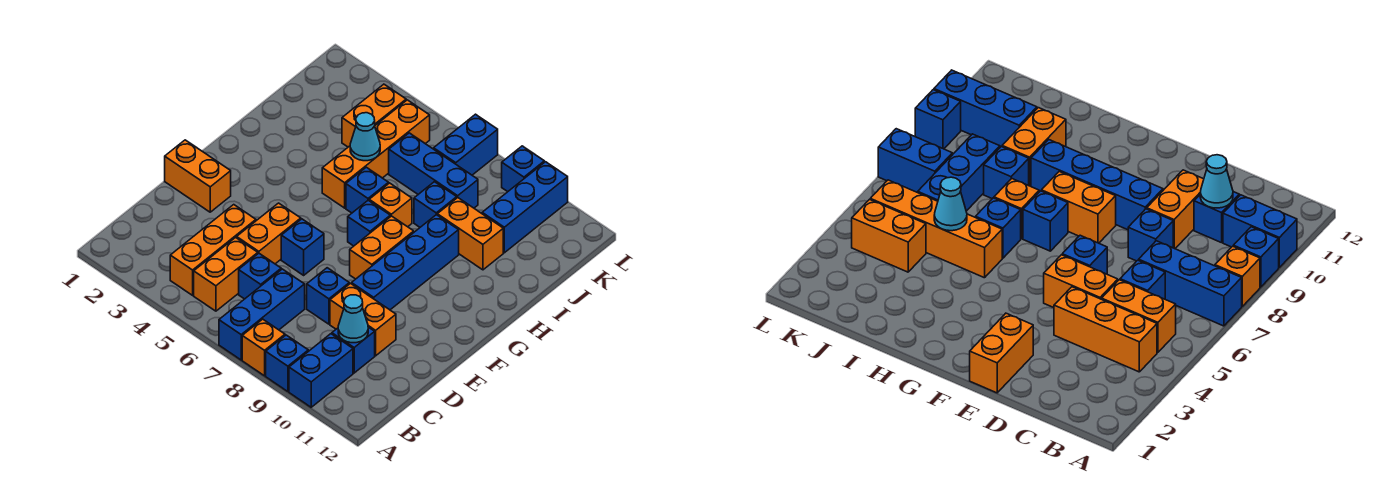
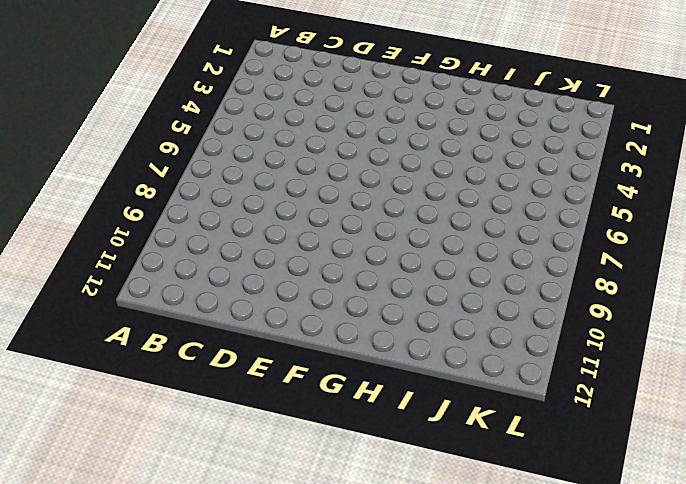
none -> blue brick A7:C7 level 1
none -> orange brick A8 level 1
none -> blue brick A9 level 1

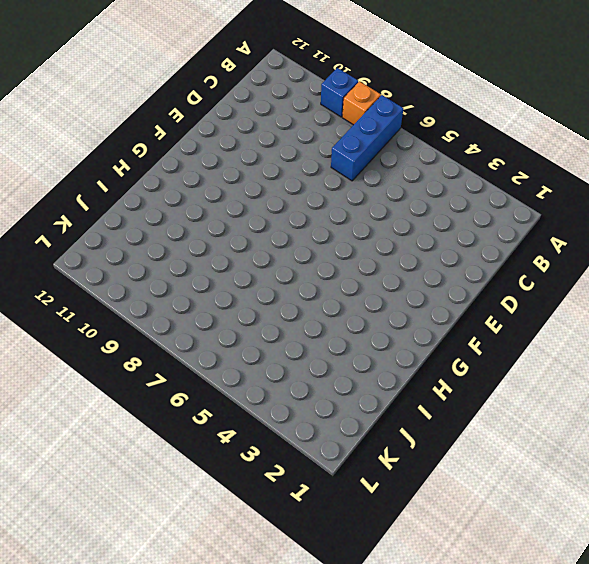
none -> blue brick A10:B10 level 1
none -> orange brick B4:D4 level 1
none -> orange brick B5:C5 level 1

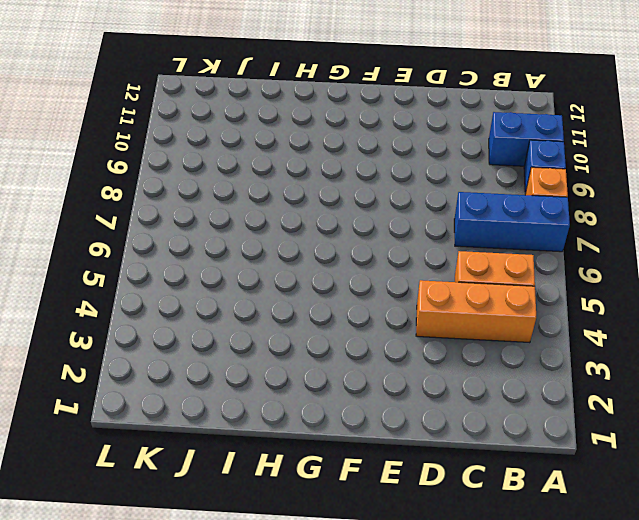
none -> blue brick C6 level 1
none -> blue brick C10 level 1
none -> orange brick D5:E5 level 1

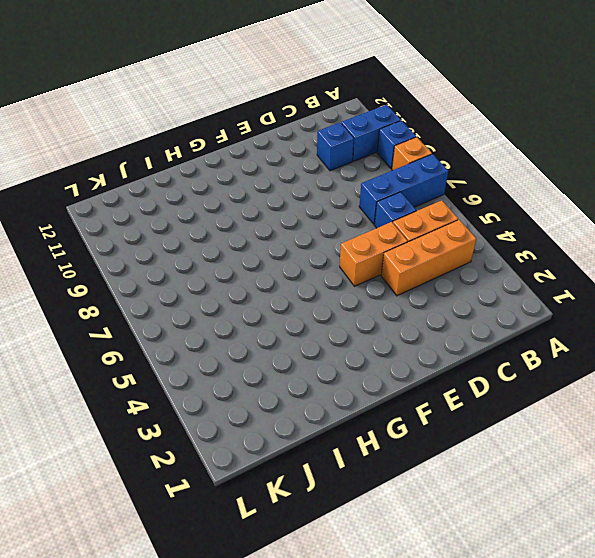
none -> blue brick D8 level 1
none -> orange brick D9:D10 level 1
none -> orange brick E1:E2 level 1

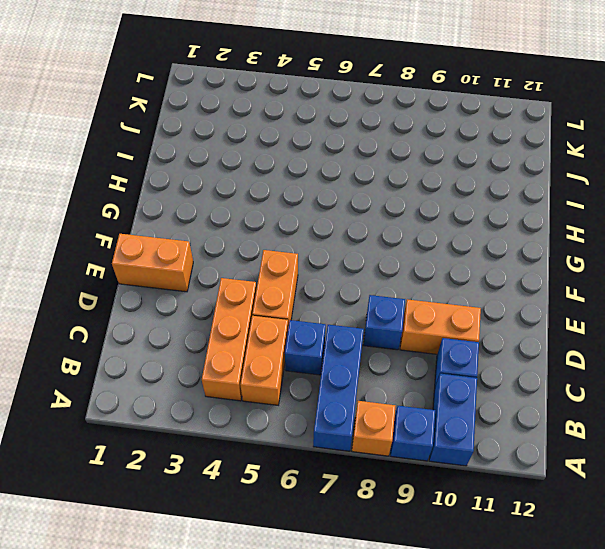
none -> blue brick E6 level 1
none -> blue brick E9:H9 level 1
none -> orange brick F8:G8 level 1

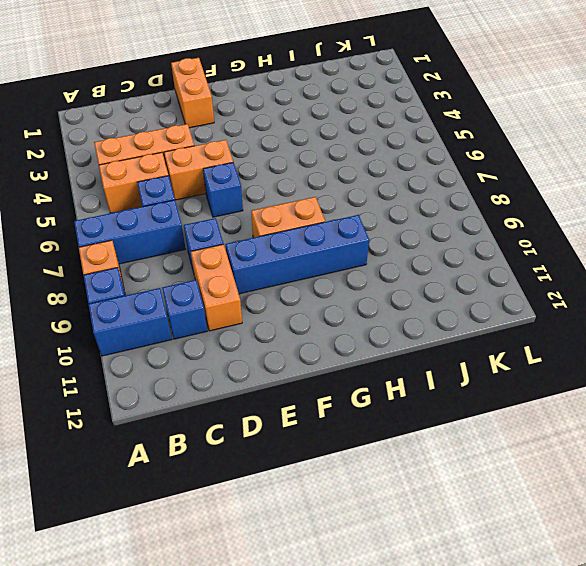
none -> blue brick G7 level 1
none -> orange brick H5:K5 level 1
none -> blue brick H6 level 1

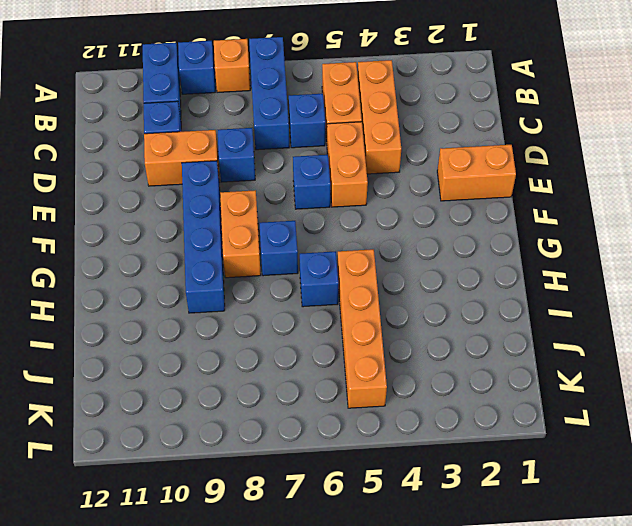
none -> orange brick H7 level 1
none -> blue brick I8 level 1
none -> orange brick I9:I10 level 1

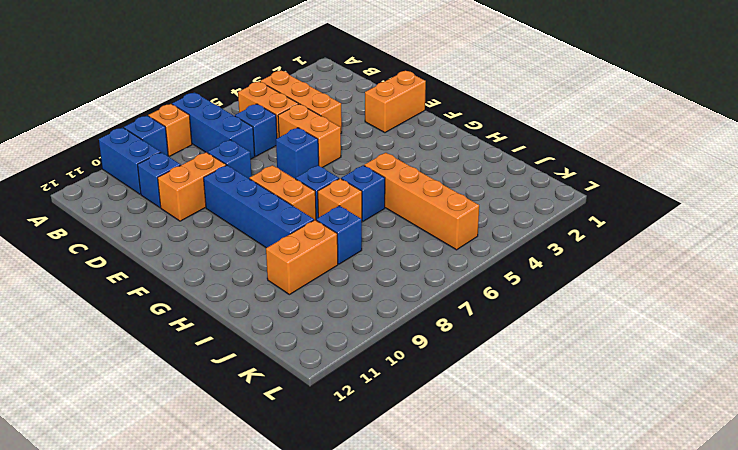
none -> orange brick J4:K4 level 1
none -> blue brick J6:J8 level 1
none -> blue brick J10:L10 level 1

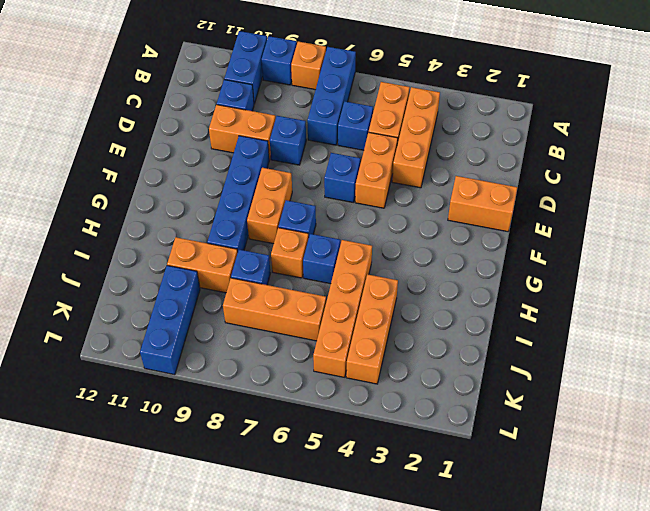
orange brick I4:K4 level 1 -> orange brick J4:K4 level 1
orange brick J6:J8 level 1 -> blue brick J6:J8 level 1
none -> blue brick K7:L7 level 1
none -> blue brick L9 level 1
none -> cyan cone C10 level 2

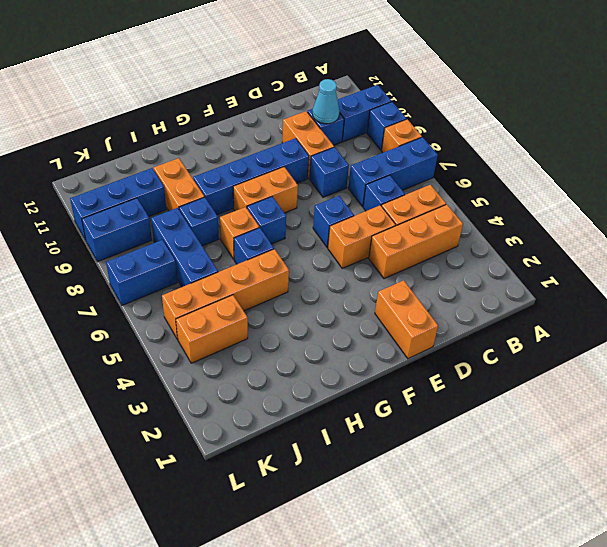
blue brick K9:L9 level 1 -> blue brick L9 level 1
none -> cyan cone I5 level 2

